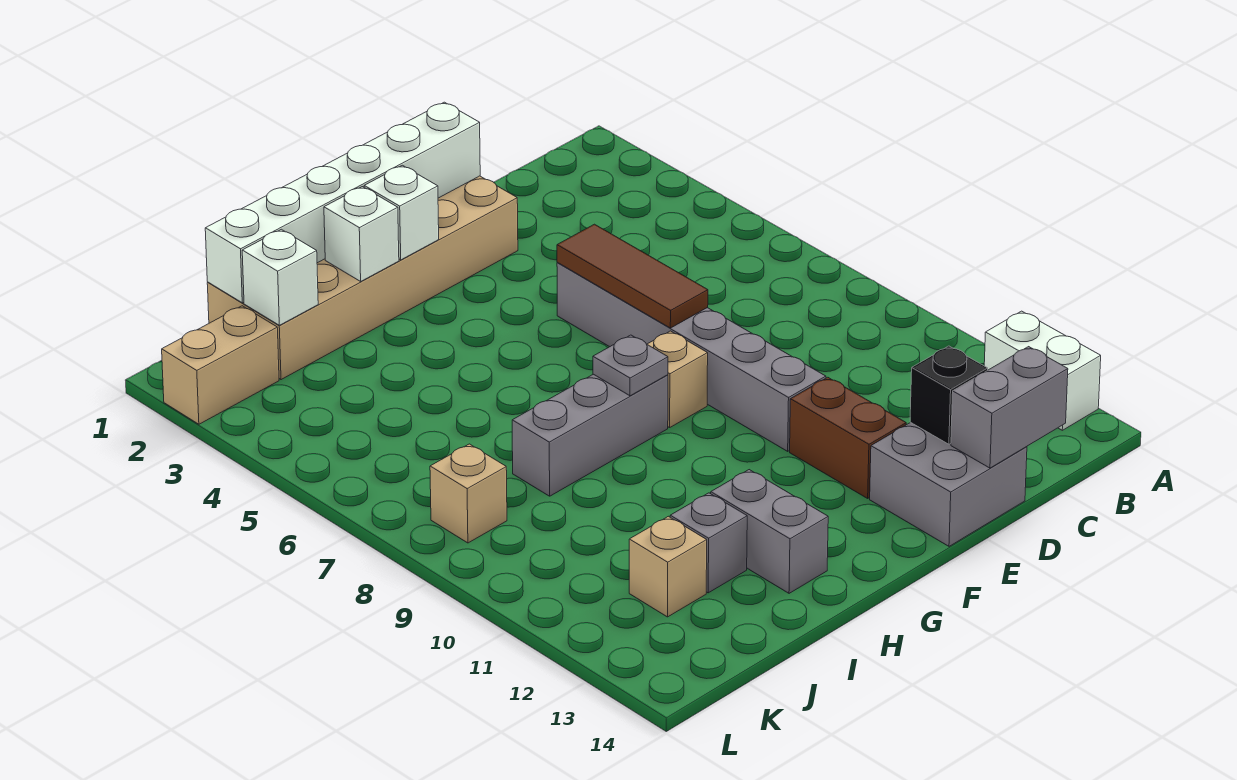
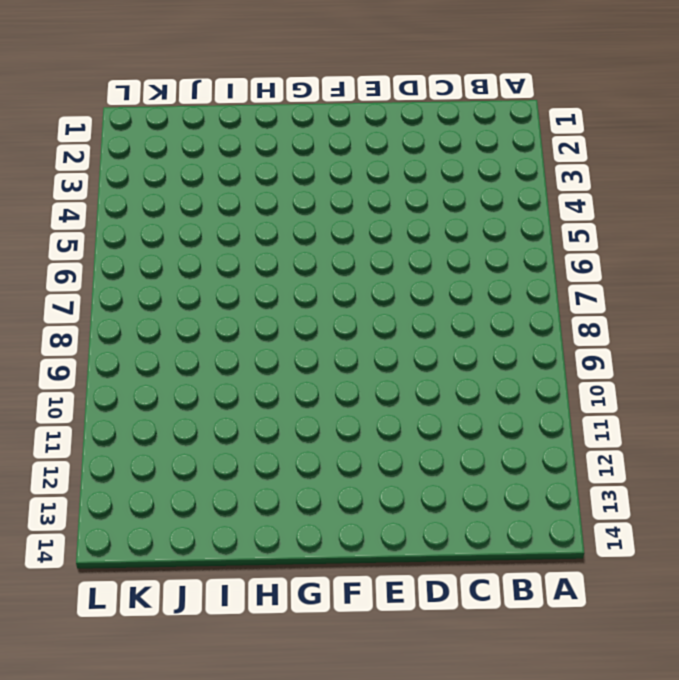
none -> white brick A12:A13 level 1
none -> grey brick D13:E14 level 1
none -> tan brick E1:J2 level 1

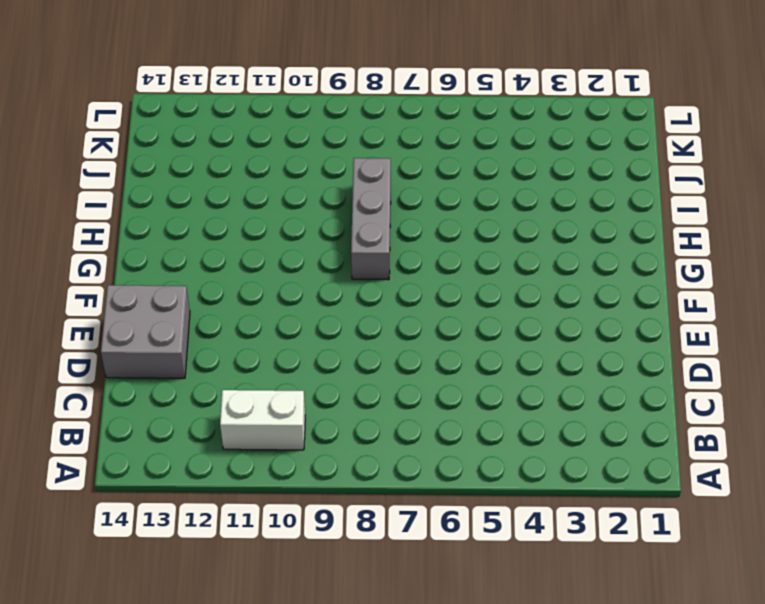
white brick B10:B11 level 1 -> white brick A12:A13 level 1
none -> tan brick E1:J2 level 1
none -> grey brick E5:E10 level 1
none -> brown brick E11:E12 level 1

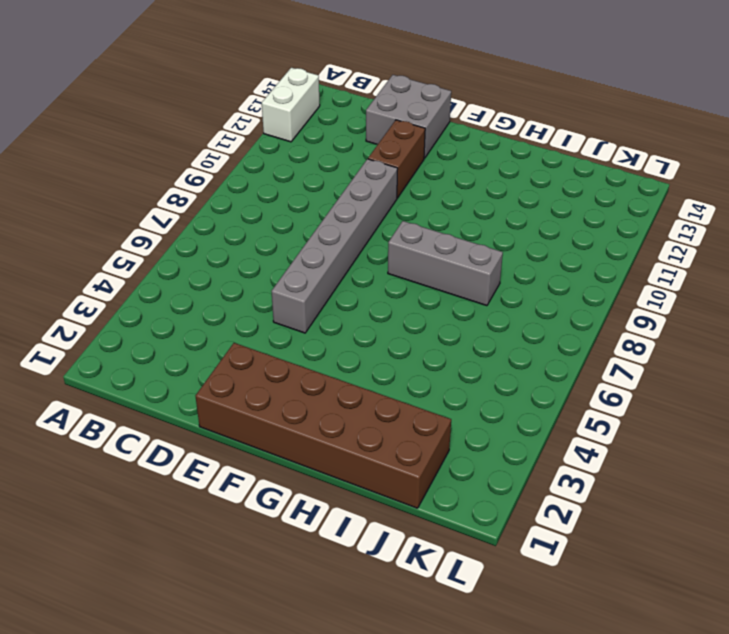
brown brick E1:J2 level 1 -> tan brick E1:J2 level 1
none -> tan brick F8 level 1
none -> grey brick H12:H13 level 1
none -> grey brick I12 level 1

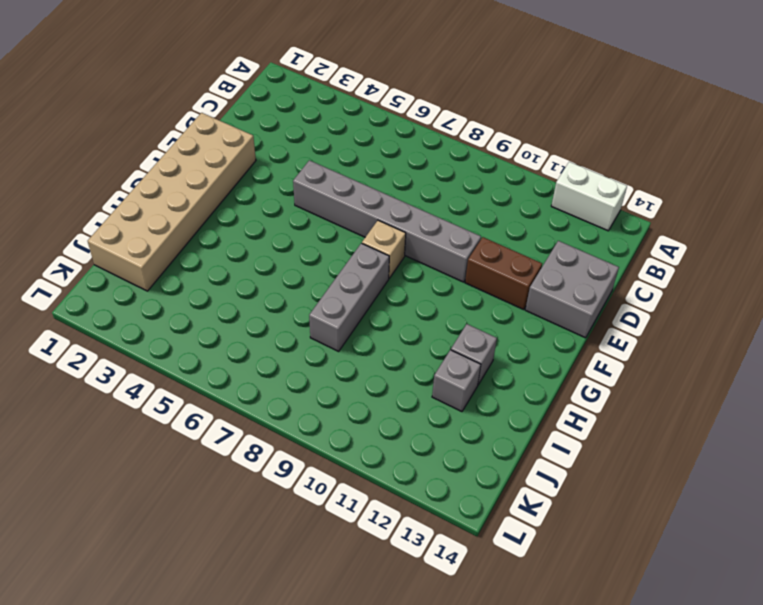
grey brick H12 level 1 -> grey brick H12:H13 level 1
none -> tan brick J12 level 1
none -> tan brick K2:L2 level 1
none -> tan brick K8 level 1

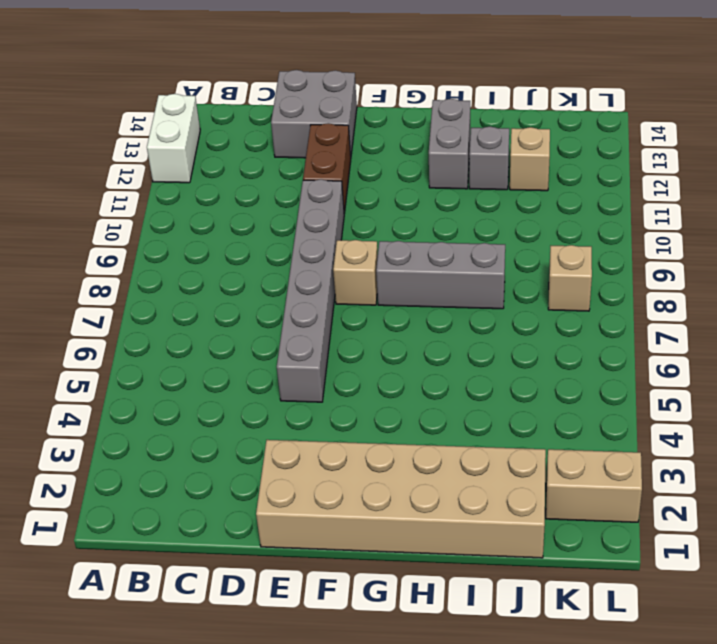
none -> grey brick C14:D14 level 2
none -> black brick D13 level 2
none -> white brick E1:J1 level 2

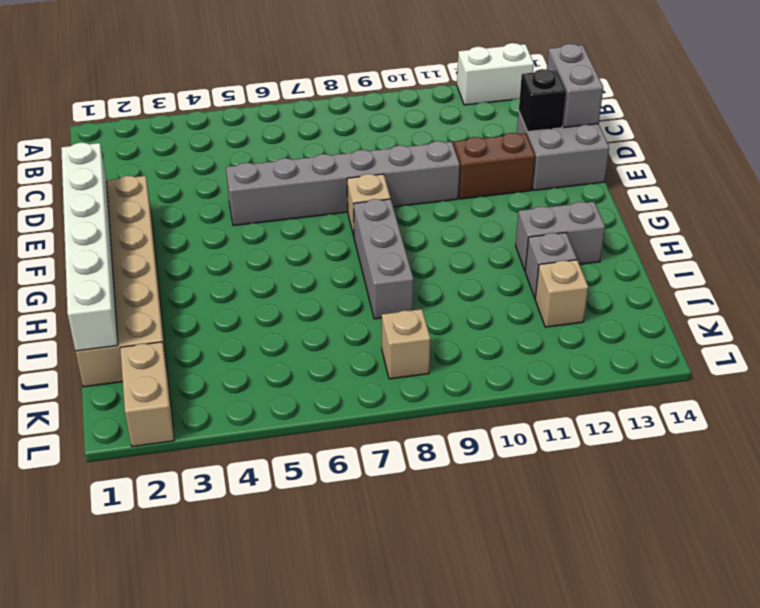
none -> brown tile E5:E7 level 2
none -> white brick G2 level 2
none -> grey plate G8 level 2

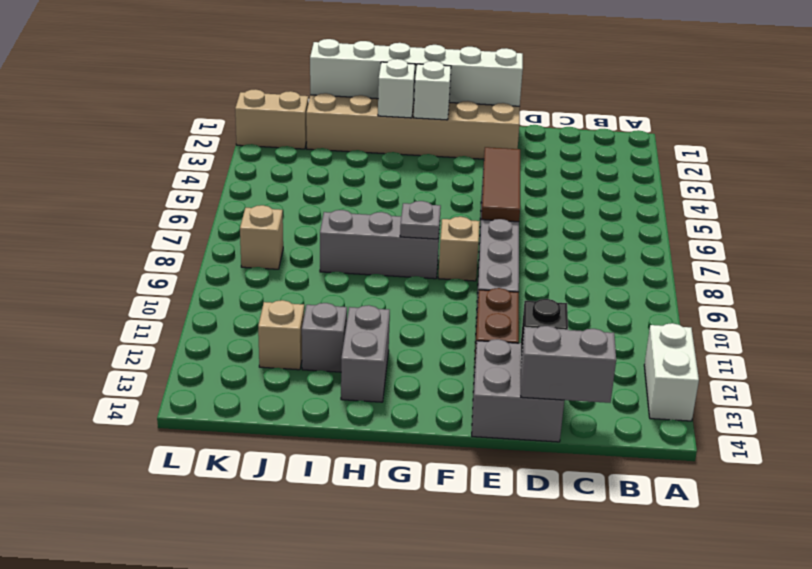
none -> white brick J2 level 2

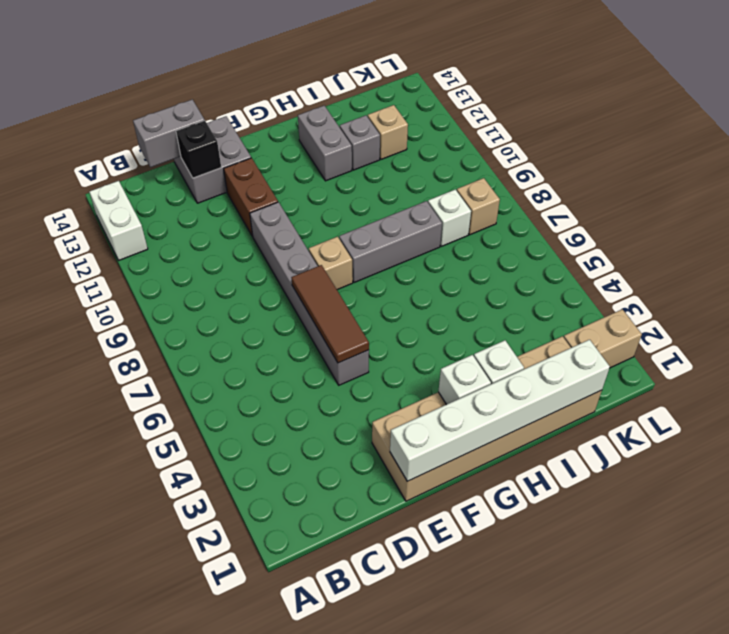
white brick J8 level 1 -> white brick J2 level 2
none -> grey plate G8 level 2

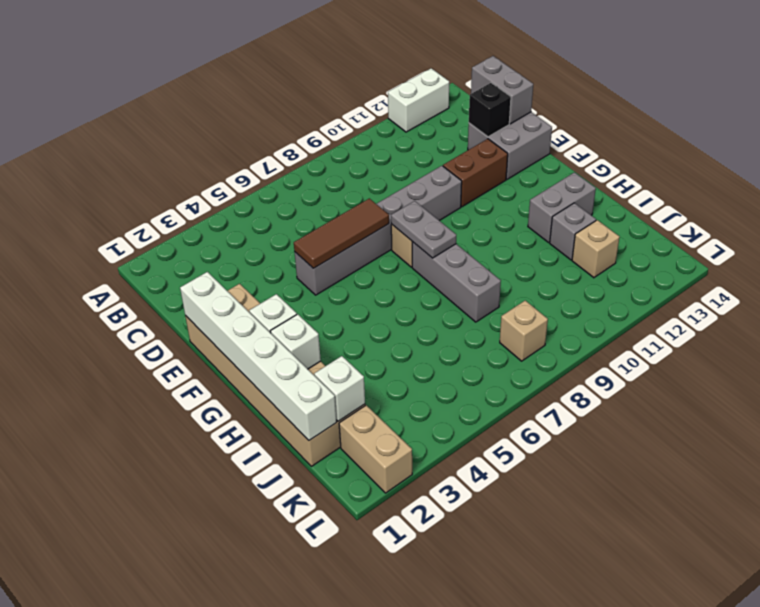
grey plate F8:G8 level 2 -> grey plate G8 level 2

